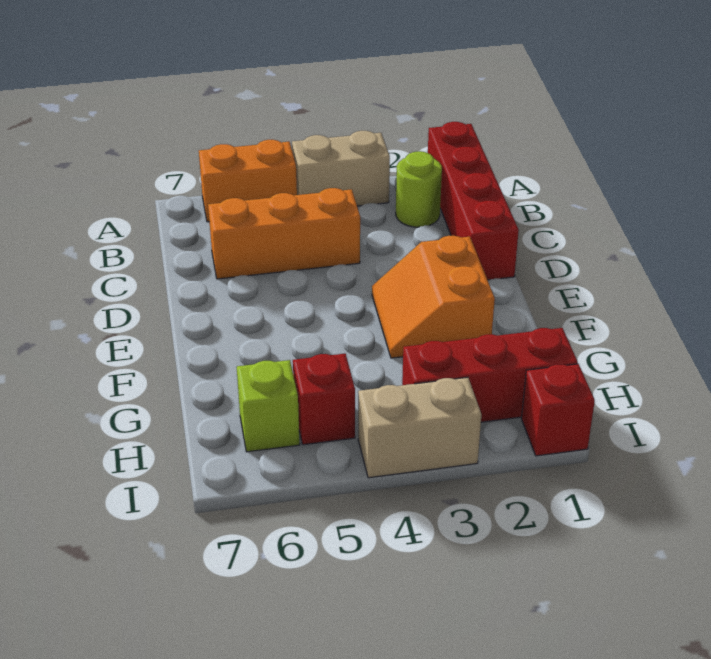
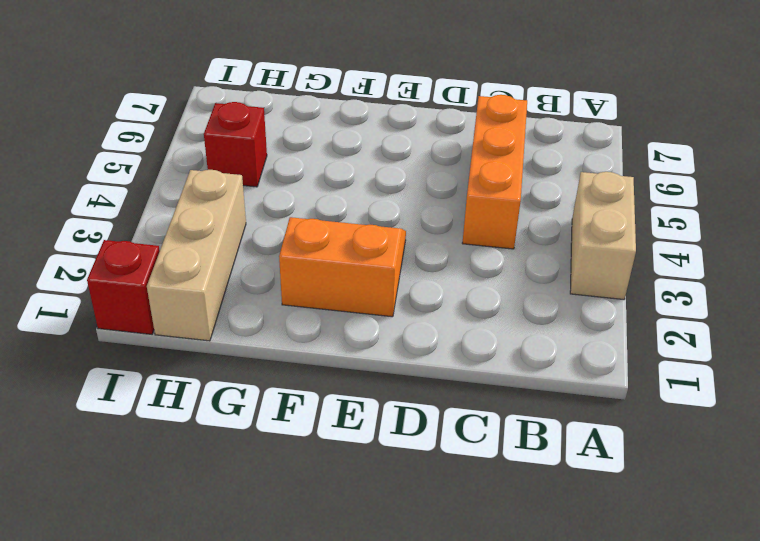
tan brick H1:H3 level 1 -> red brick H1:H3 level 1
none -> red brick A1:D1 level 1
none -> orange brick A5:A6 level 1

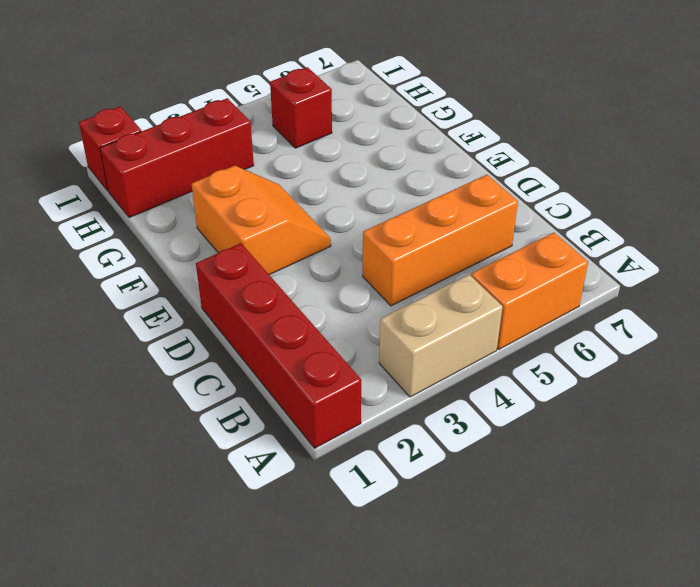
none -> lime round brick B2 level 1
none -> lime brick H6 level 1

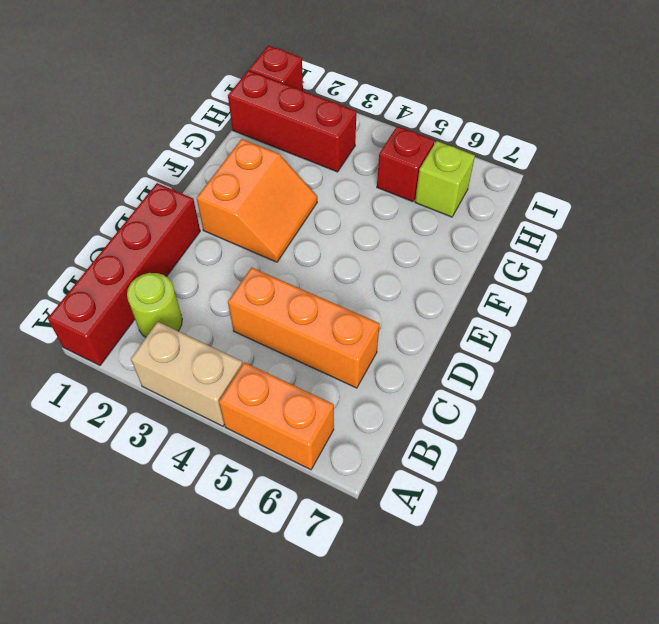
none -> tan brick I3:I4 level 1

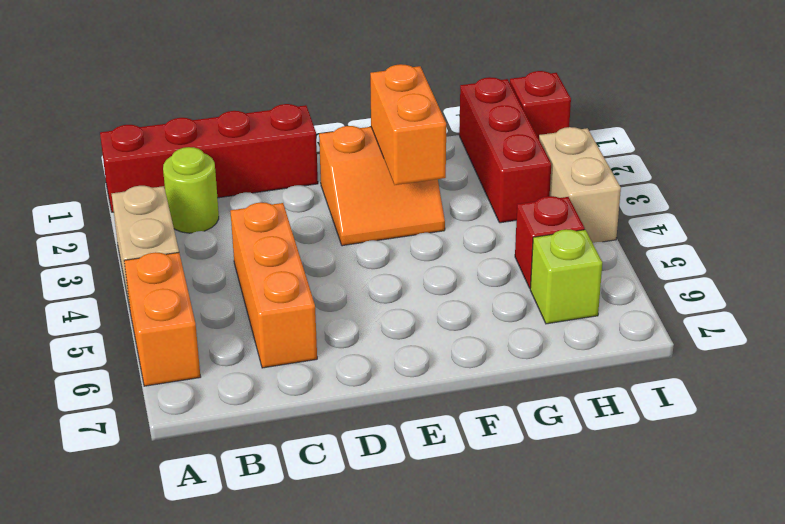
orange brick F2:F3 level 2 -> none

